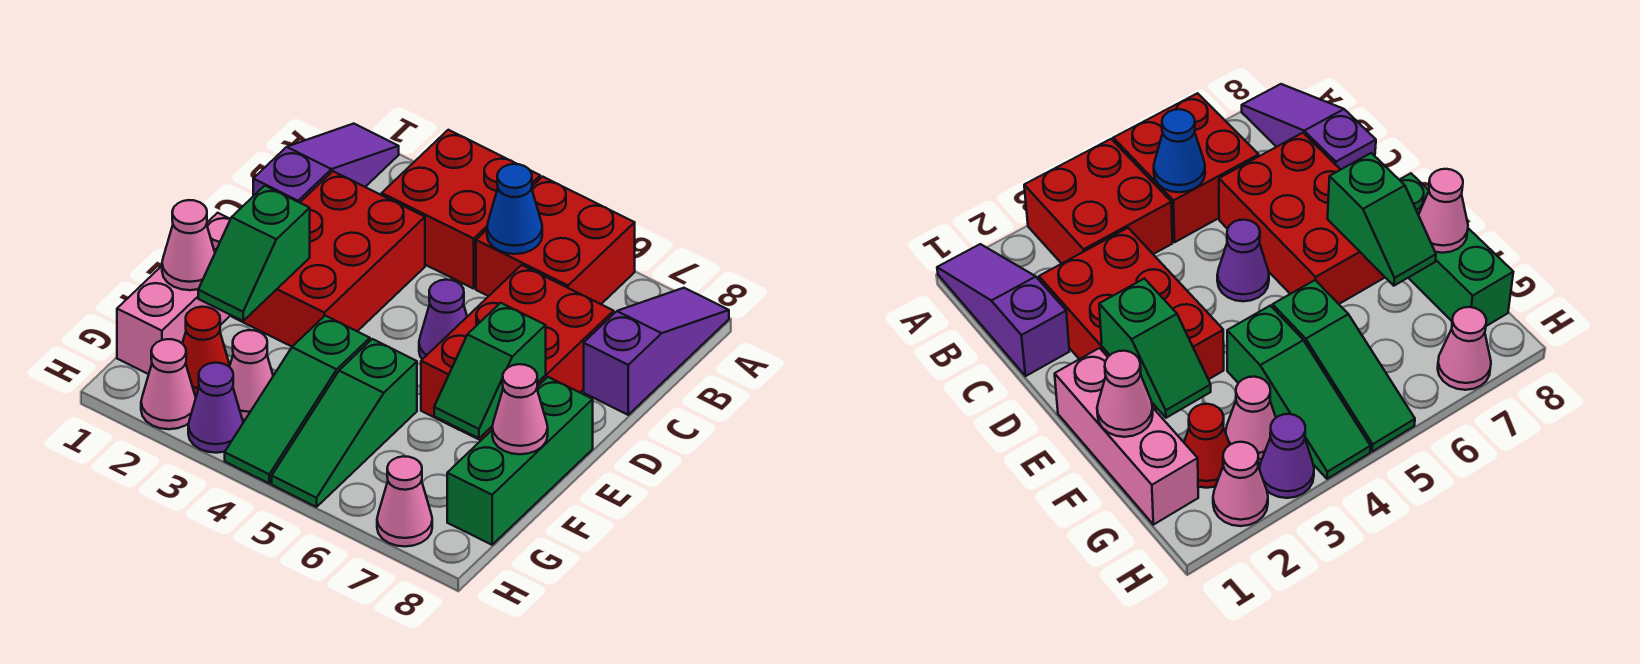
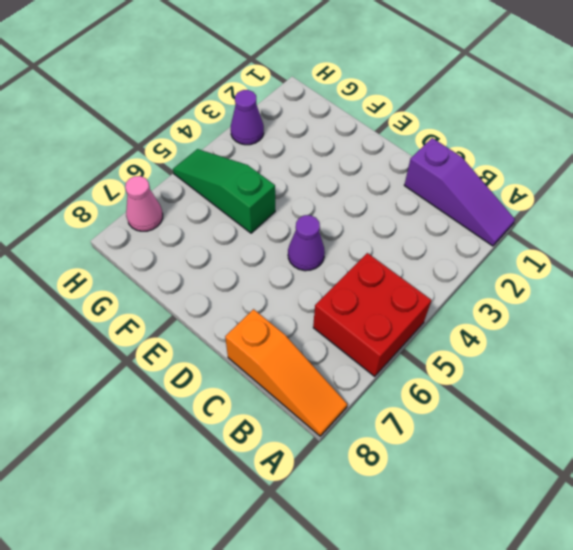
orange slope A8:C8 level 1 top C -> purple slope A8:C8 level 1 top C
none -> red brick A3:B4 level 1
none -> red brick C2:E3 level 1
none -> red brick C6:E7 level 1

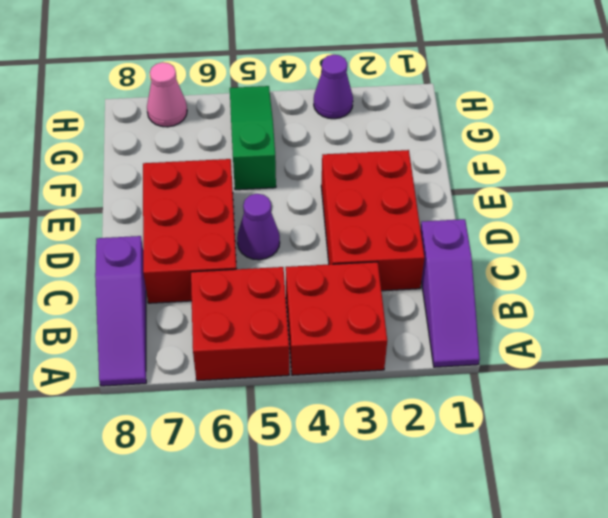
none -> pink brick E1:G1 level 1
none -> green brick E8:G8 level 1
none -> green slope F4:H4 level 1 top F

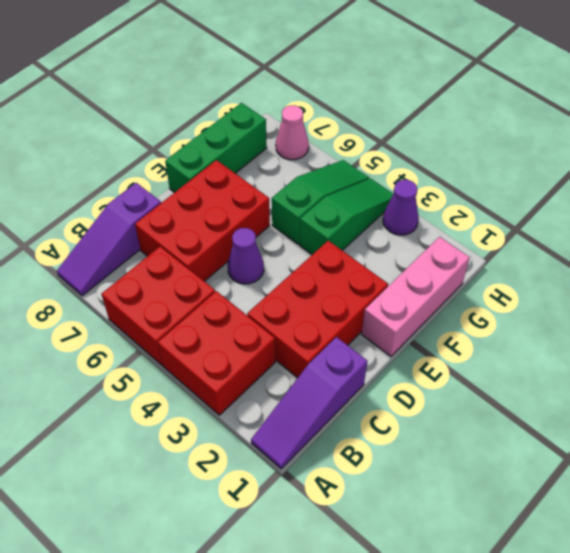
none -> red cone G2 level 1
none -> pink cone G3 level 1
none -> pink cone H2 level 1

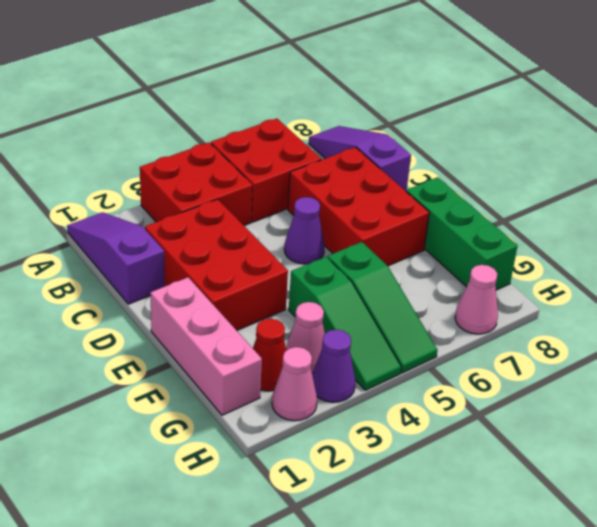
none -> blue cone B5 level 2
none -> green slope E2:F2 level 2 top E
none -> green slope E7:F7 level 2 top E

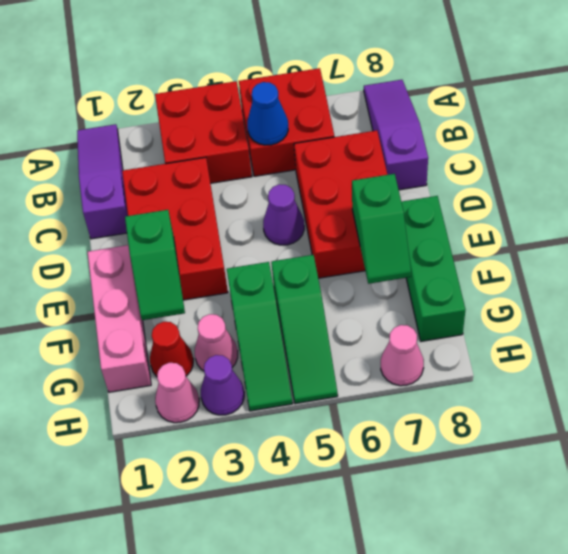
none -> pink cone F1 level 2
none -> pink cone F8 level 2

